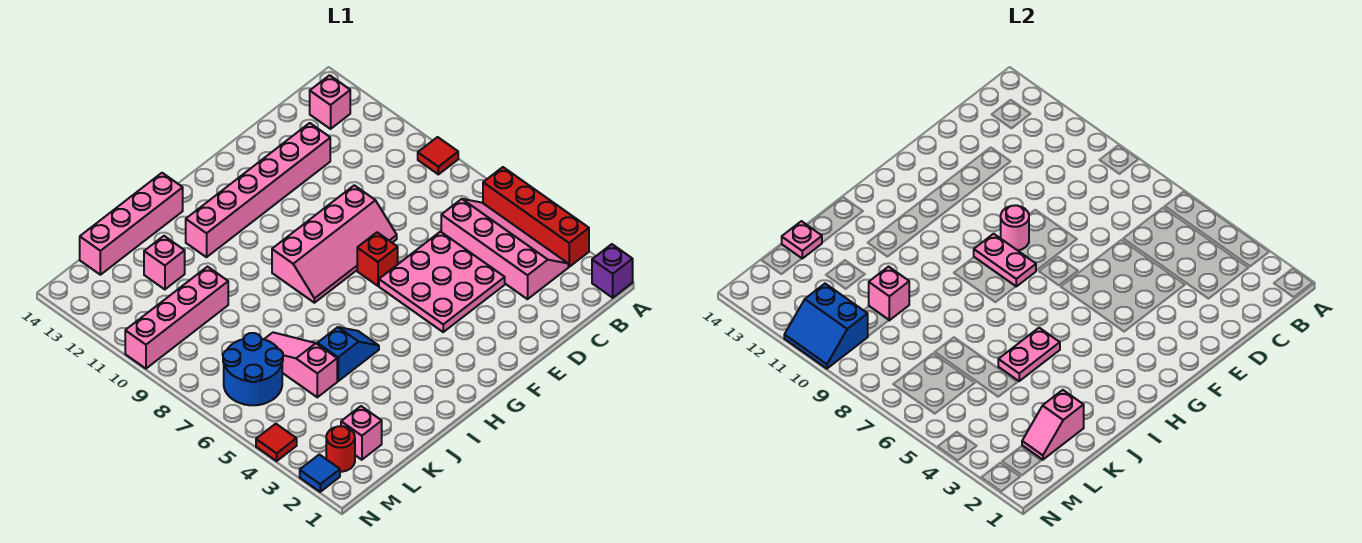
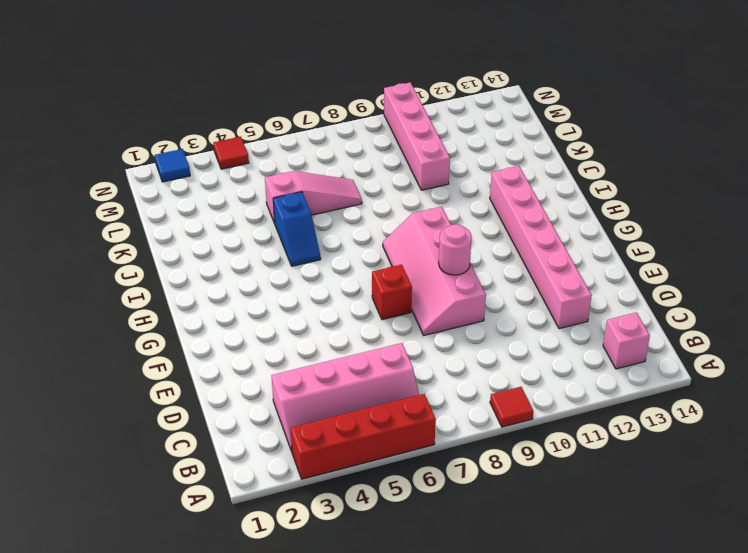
none -> purple brick A1 level 1
none -> pink plate D4:F6 level 1
none -> pink brick I14:L14 level 1

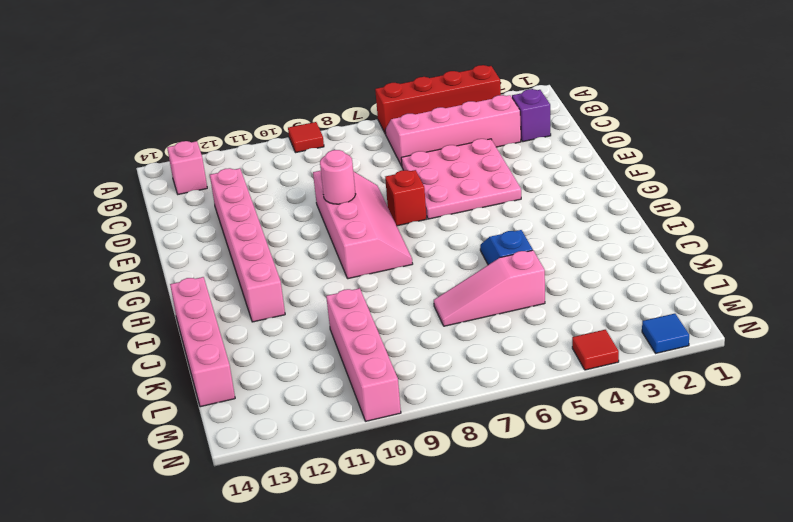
purple brick C2 level 1 -> purple brick A1 level 1
none -> pink brick K12 level 1
none -> pink brick L2 level 1
none -> blue round brick L6:M7 level 1

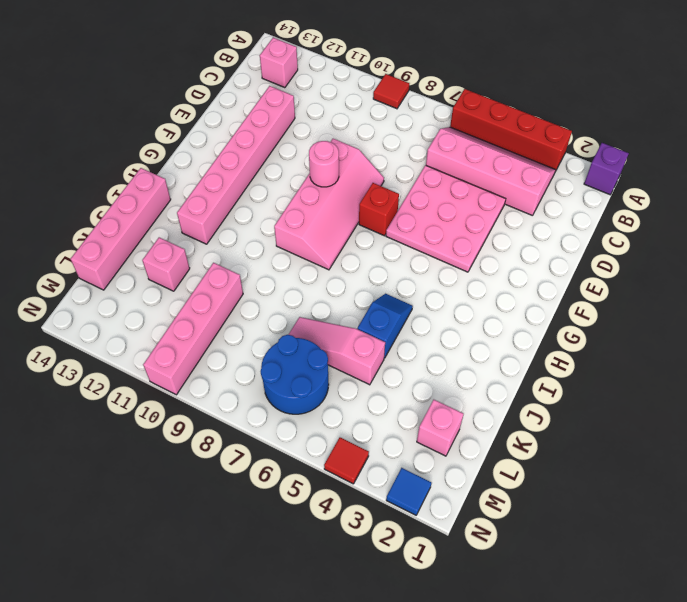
none -> red round brick M2 level 1
none -> pink plate G8:G9 level 2
none -> pink plate I5:J5 level 2

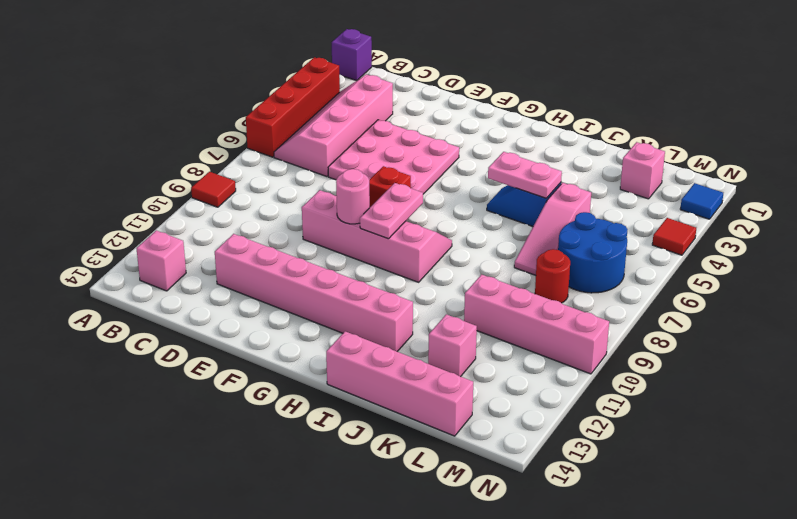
red round brick L8 level 1 -> red round brick M2 level 1
none -> pink slope K2:L2 level 2 top K
none -> pink brick K10 level 2
none -> pink plate K14 level 2

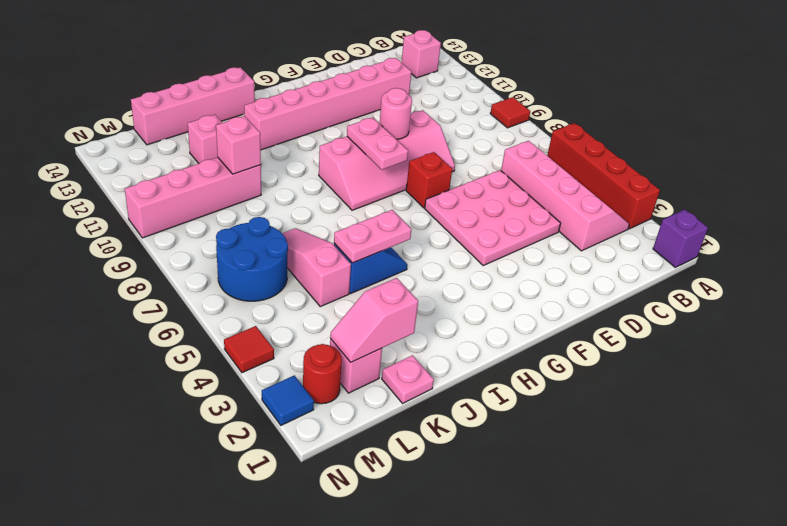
pink plate K1 level 1 -> pink plate K14 level 2
none -> blue slope M10:N11 level 2 top M

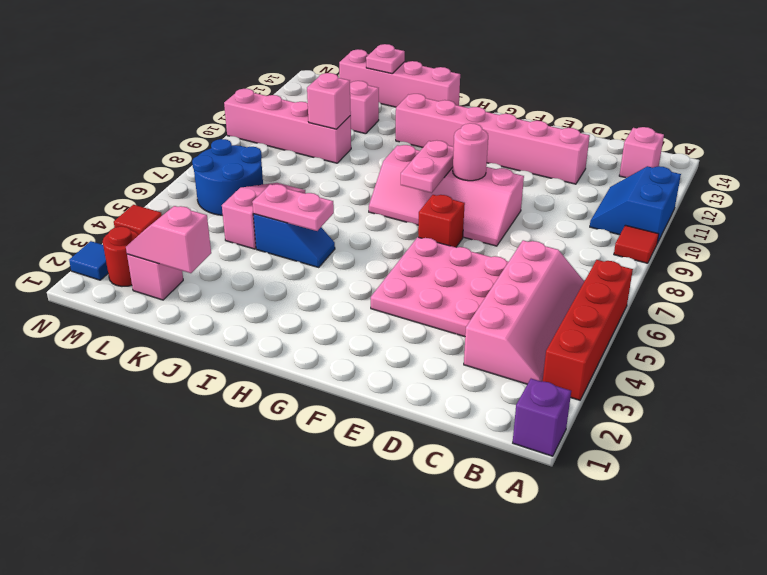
blue slope A10:B11 level 1 top A -> blue slope M10:N11 level 2 top M

